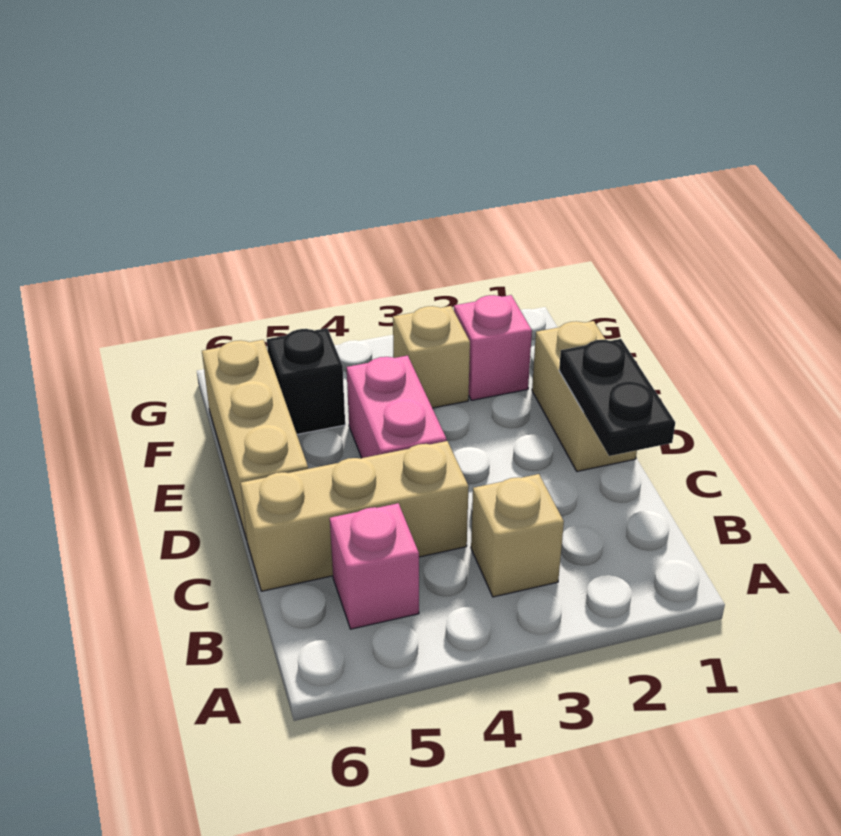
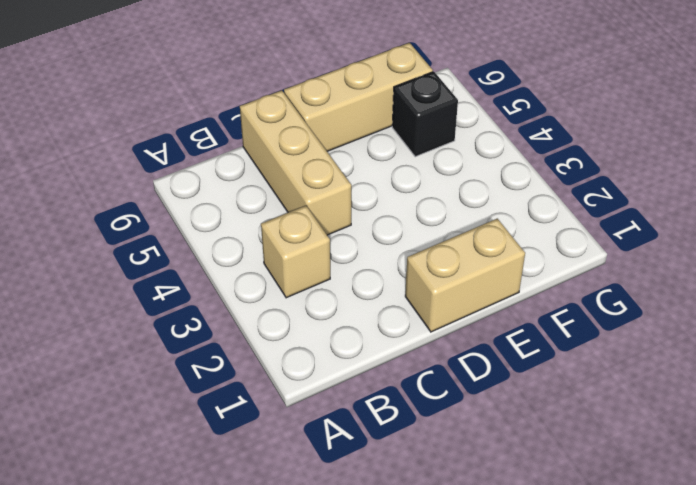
none -> pink brick B5 level 1
none -> pink brick D4:E4 level 1

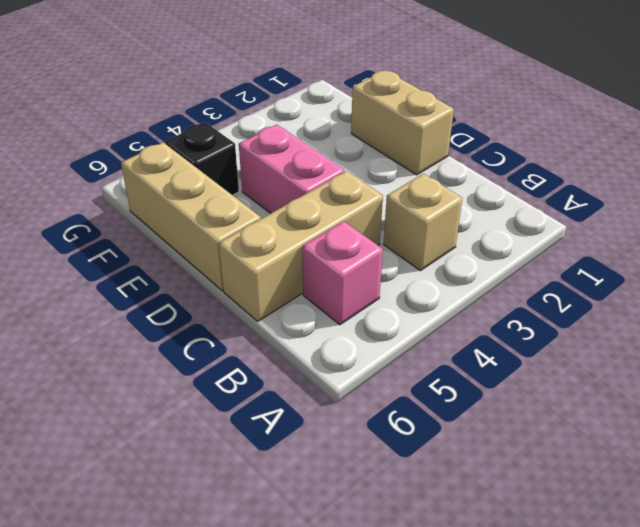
none -> pink brick F2 level 1
none -> tan brick F3 level 1

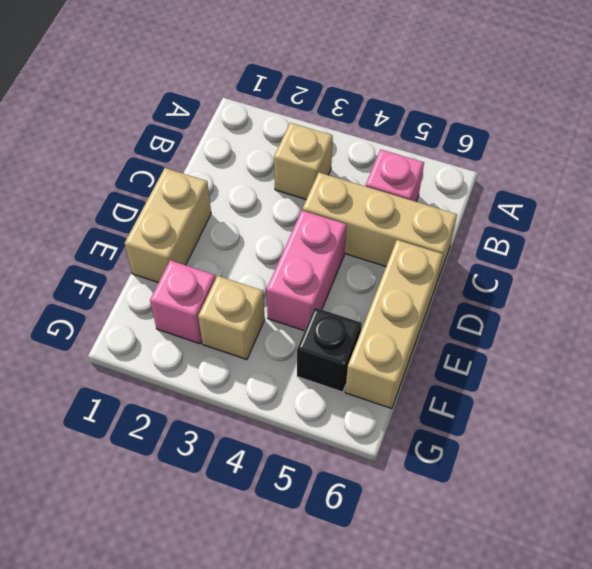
none -> black plate C1:D1 level 2

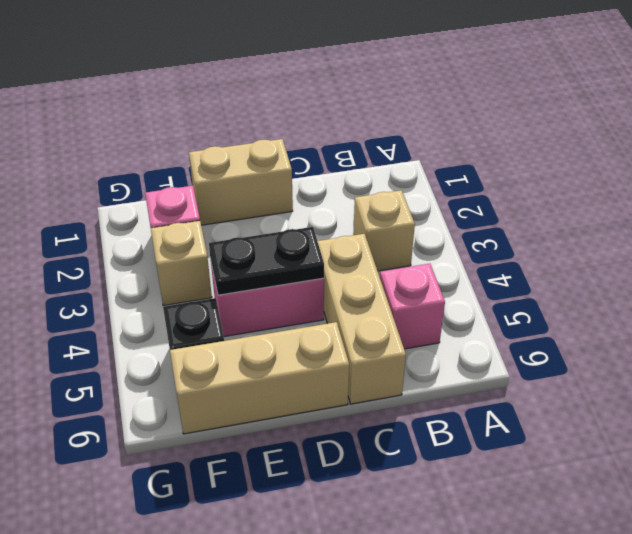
black plate D4:E4 level 2 -> black plate C1:D1 level 2

